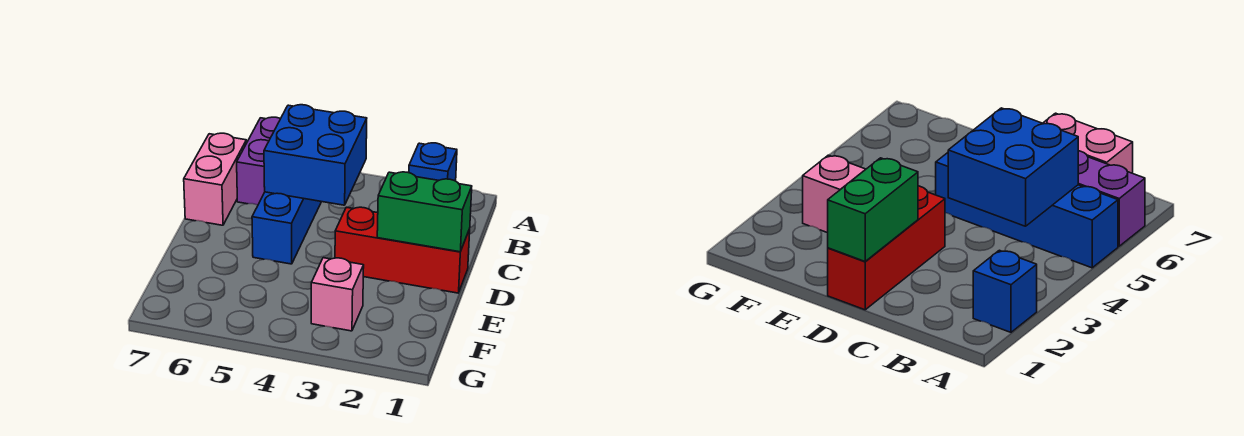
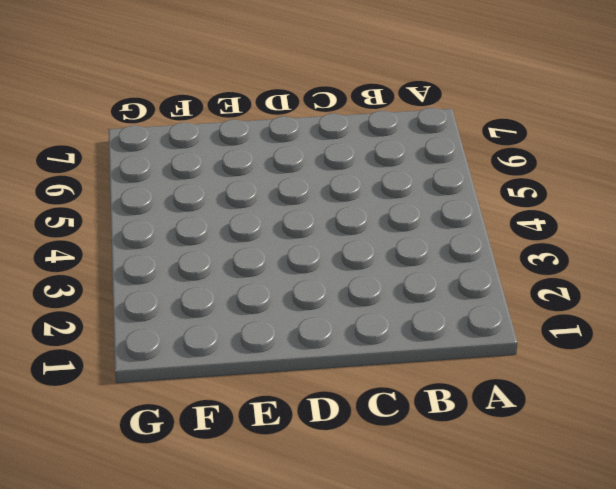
none -> blue brick A2 level 1
none -> blue brick A5:D5 level 1

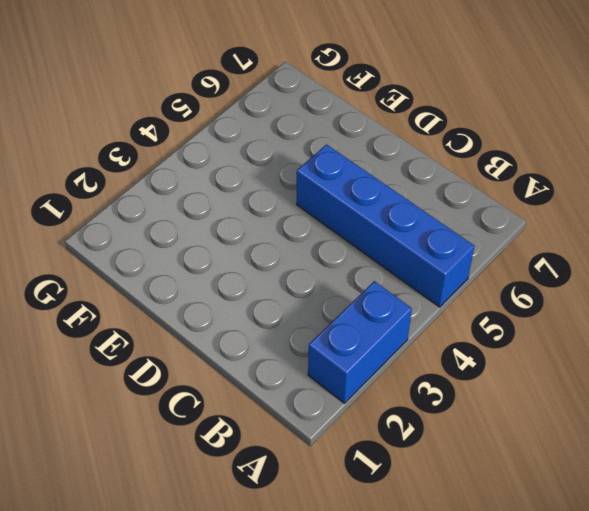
blue brick A2:A3 level 1 -> blue brick A2 level 1
none -> purple brick A6:B6 level 1
none -> pink brick B7:C7 level 1

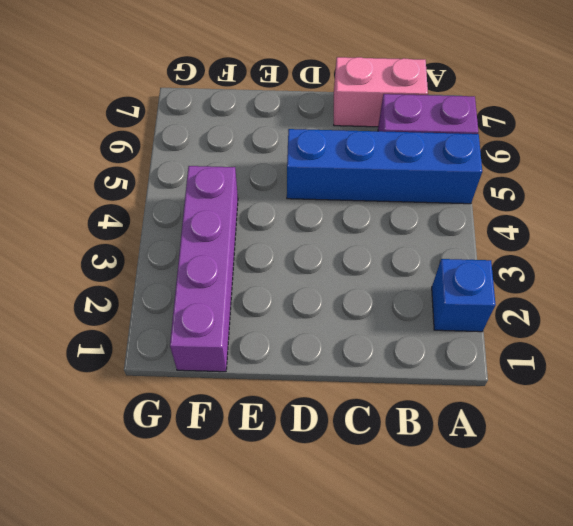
purple brick F1:F4 level 1 -> pink brick F3 level 1
none -> red brick D1:D3 level 1
none -> blue brick B4:C5 level 2

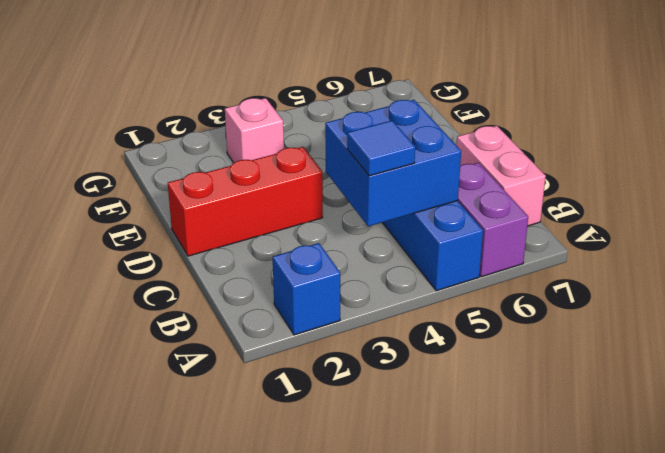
blue tile B4 level 3 -> none
none -> green brick D1:D2 level 2

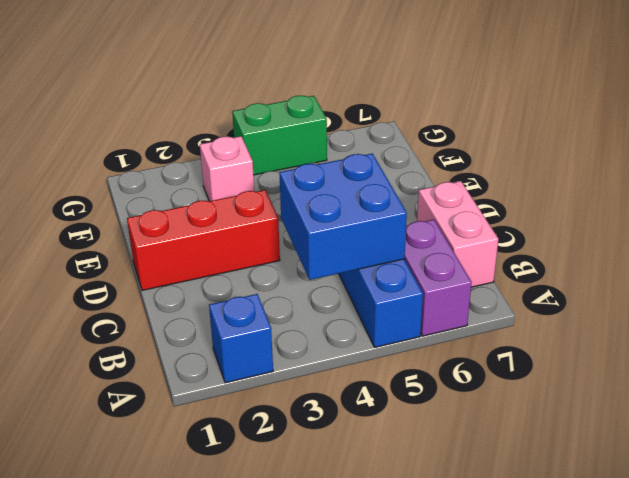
green brick G4:G5 level 1 -> green brick D1:D2 level 2

